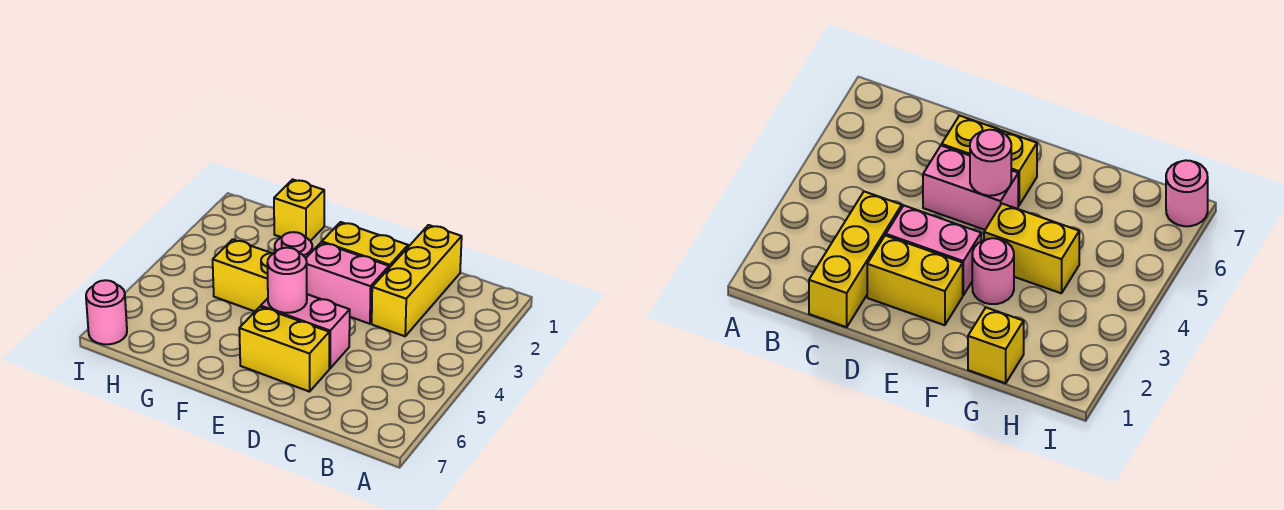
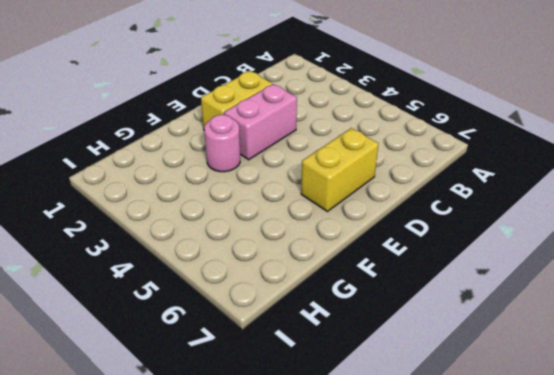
none -> yellow brick C1:C3 level 1
none -> pink brick D5:E5 level 1

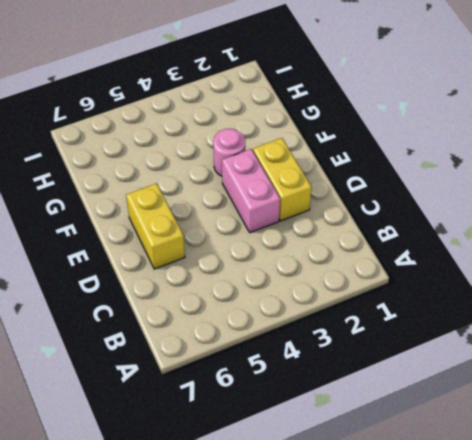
none -> yellow brick C1:C3 level 1
none -> pink brick D5:E5 level 1

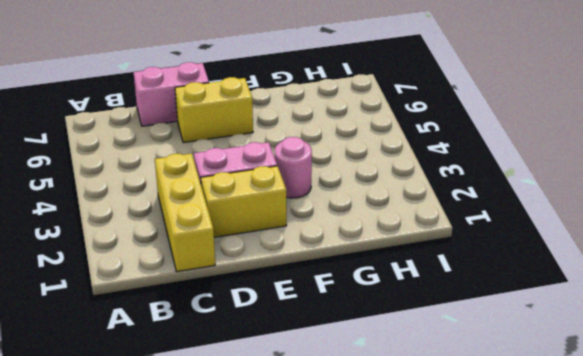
pink brick C7:D7 level 1 -> pink brick D5:E5 level 1
none -> yellow brick F4:G4 level 1
none -> yellow brick G1 level 1

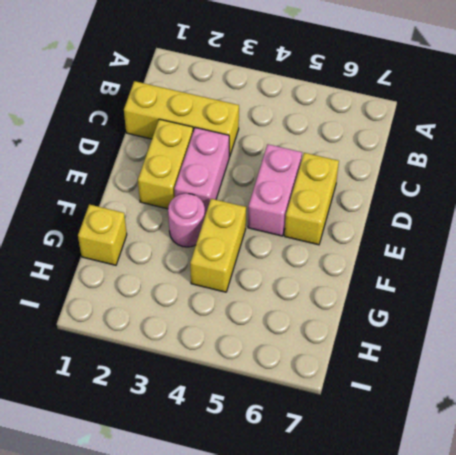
none -> pink round brick I7 level 1
none -> pink round brick E5 level 2

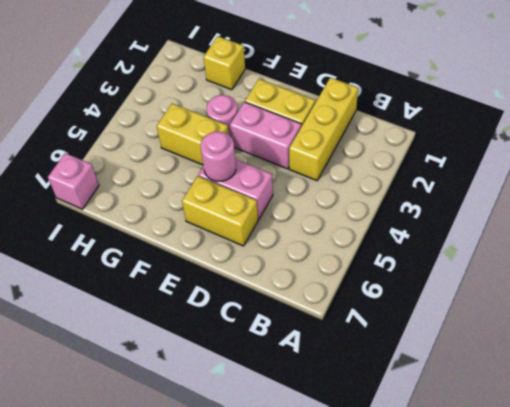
pink brick I7 level 1 -> pink round brick I7 level 1

